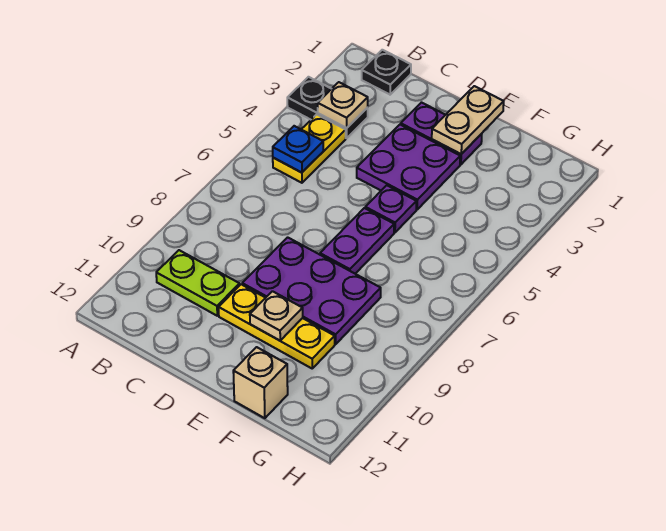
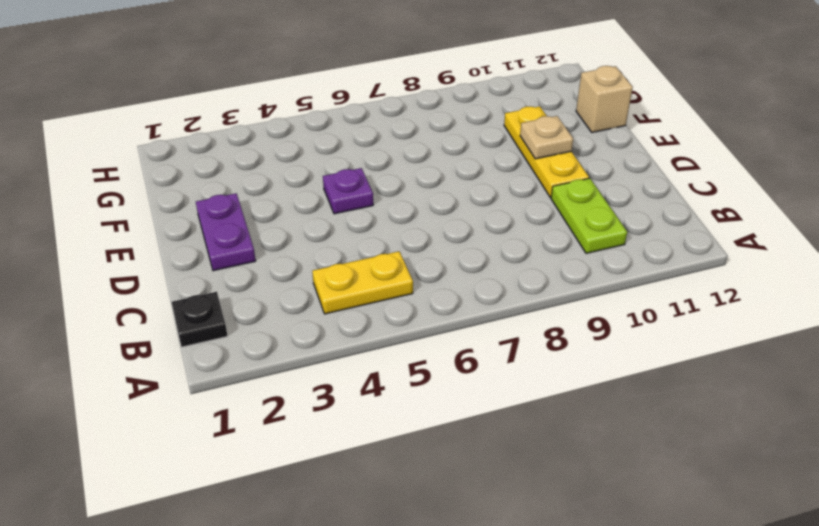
none -> black plate A3:B3 level 1
none -> purple plate D3:E4 level 1
none -> purple plate D8:F9 level 1

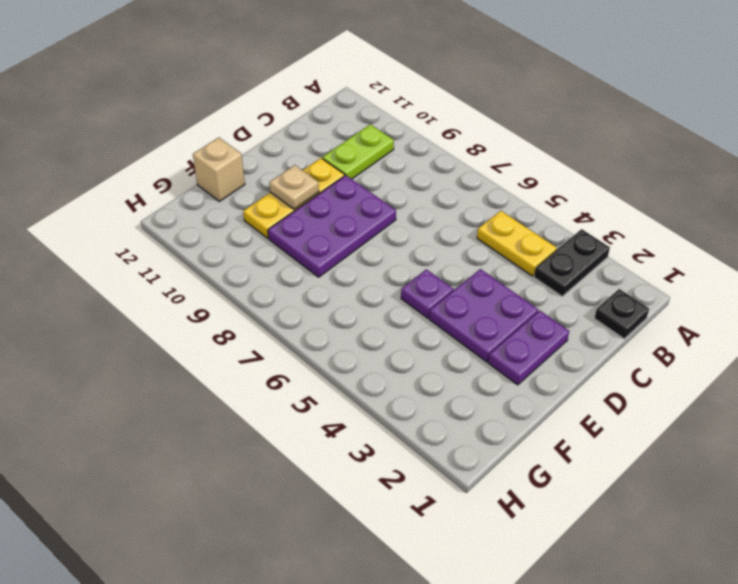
none -> purple plate E6:E7 level 1
none -> tan plate B3 level 2
none -> blue plate B5 level 2

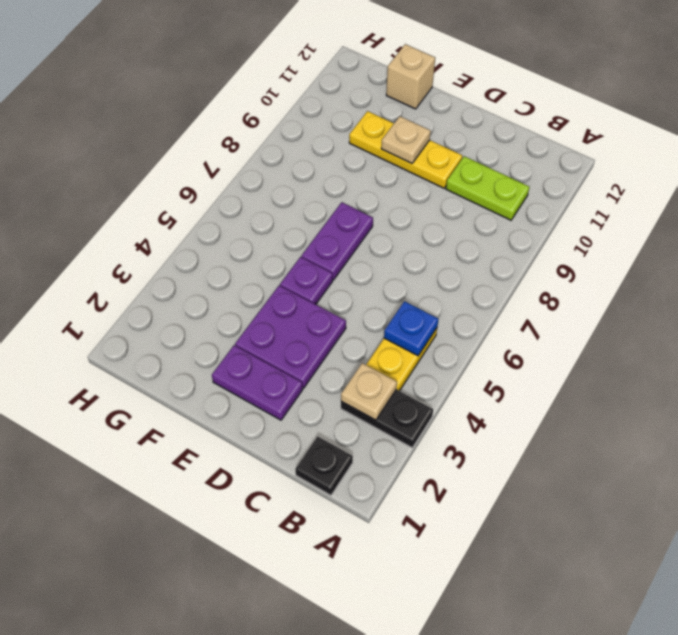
none -> purple plate D8:F9 level 1
none -> tan plate E1:E2 level 2

